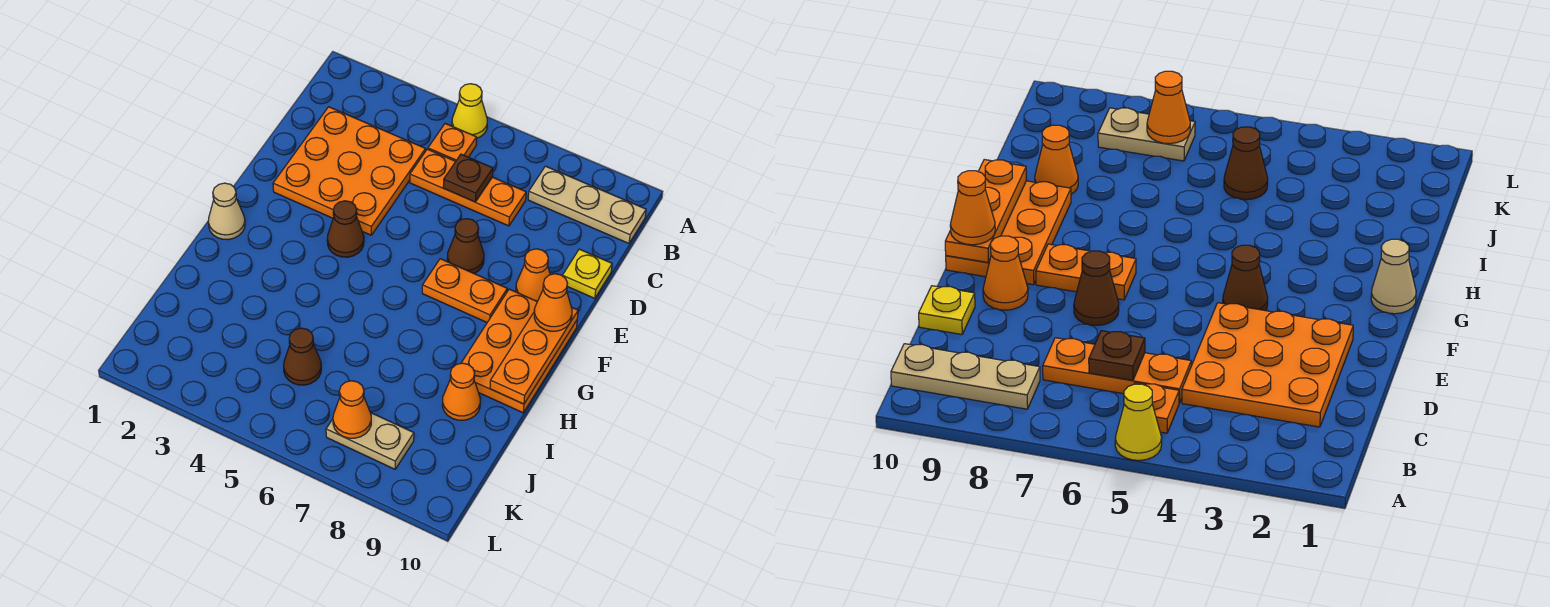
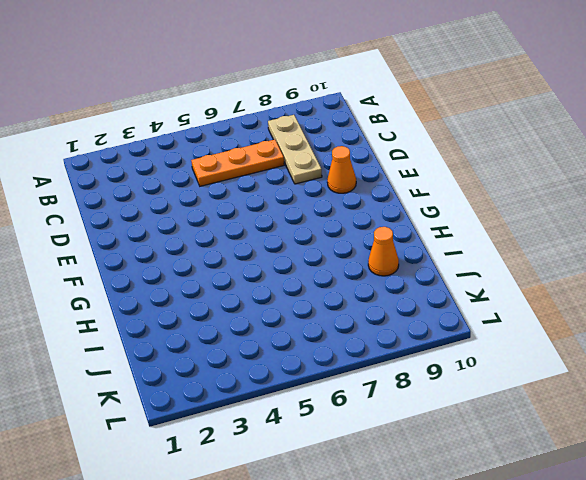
tan plate B8:D8 level 1 -> tan plate B8:B10 level 1
none -> yellow cone A5 level 1
none -> orange plate B5 level 1
none -> orange plate C2:E4 level 1

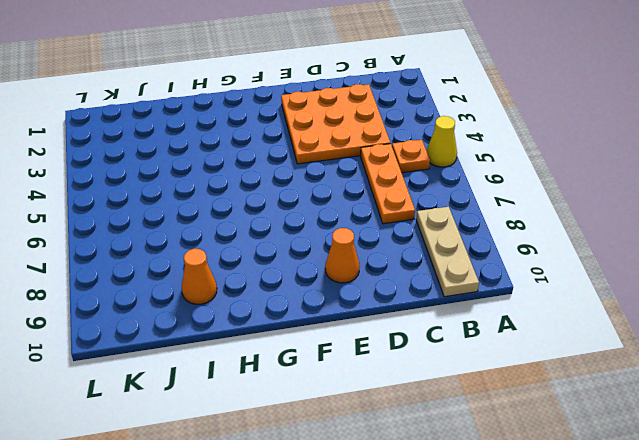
none -> yellow plate D10 level 1
none -> brown cone E7 level 1
none -> brown cone F4 level 1

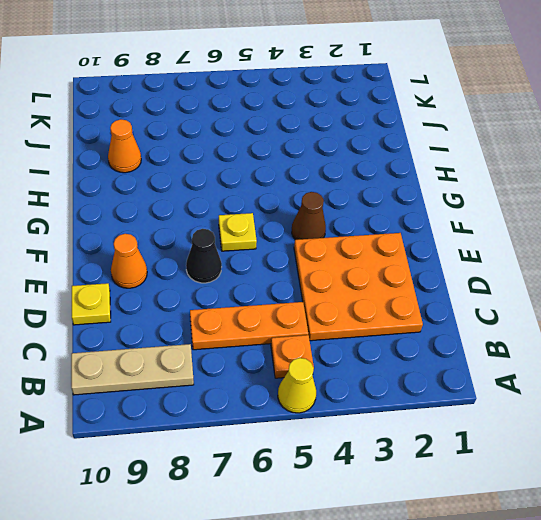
black cone E7 level 1 -> brown cone E7 level 1
yellow plate F6 level 1 -> none
none -> orange plate F7:F8 level 1
none -> orange plate F9:H10 level 1
none -> tan cone G1 level 1

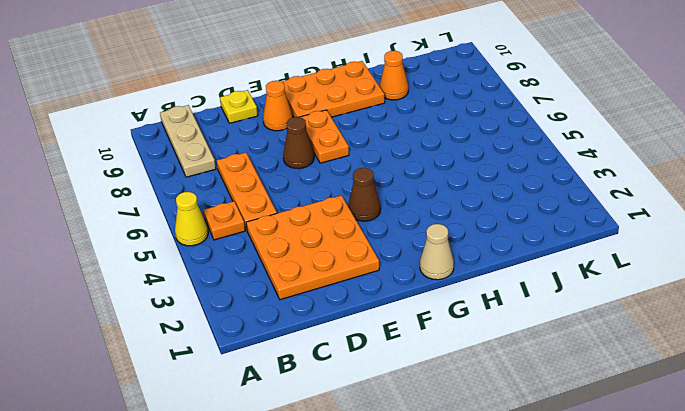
none -> brown cone J5 level 1
none -> tan plate K7:K8 level 1
none -> brown plate C6 level 2

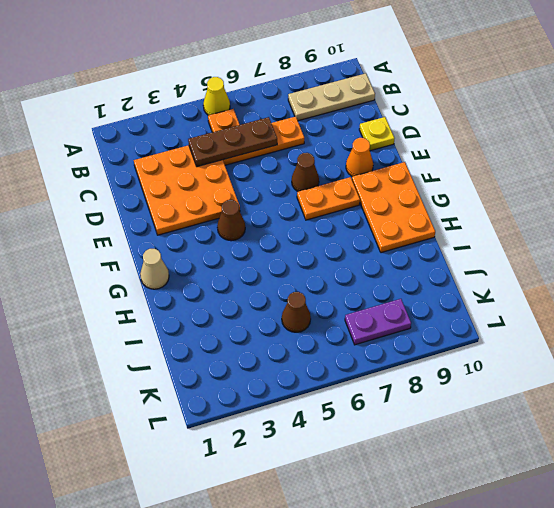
brown plate C4:C6 level 2 -> brown plate C6 level 2
purple plate K7:K8 level 1 -> tan plate K7:K8 level 1
none -> orange cone I9 level 1
none -> orange plate F10:H10 level 2
none -> orange cone K7 level 2

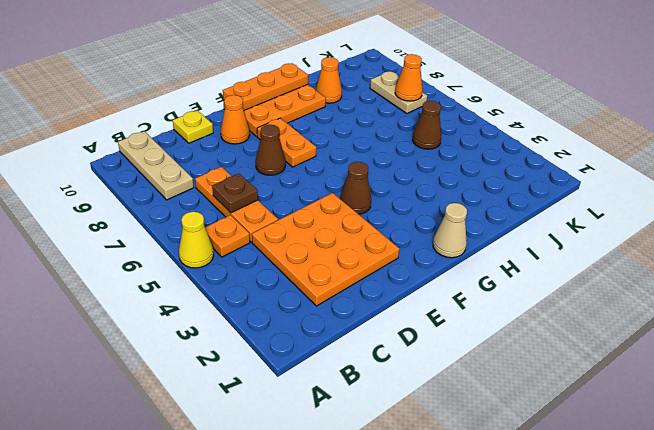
none -> orange cone F10 level 3

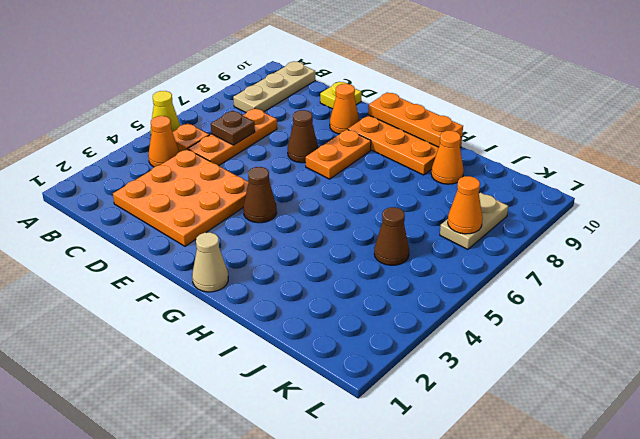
orange cone B4 level 1 -> orange cone F10 level 3

